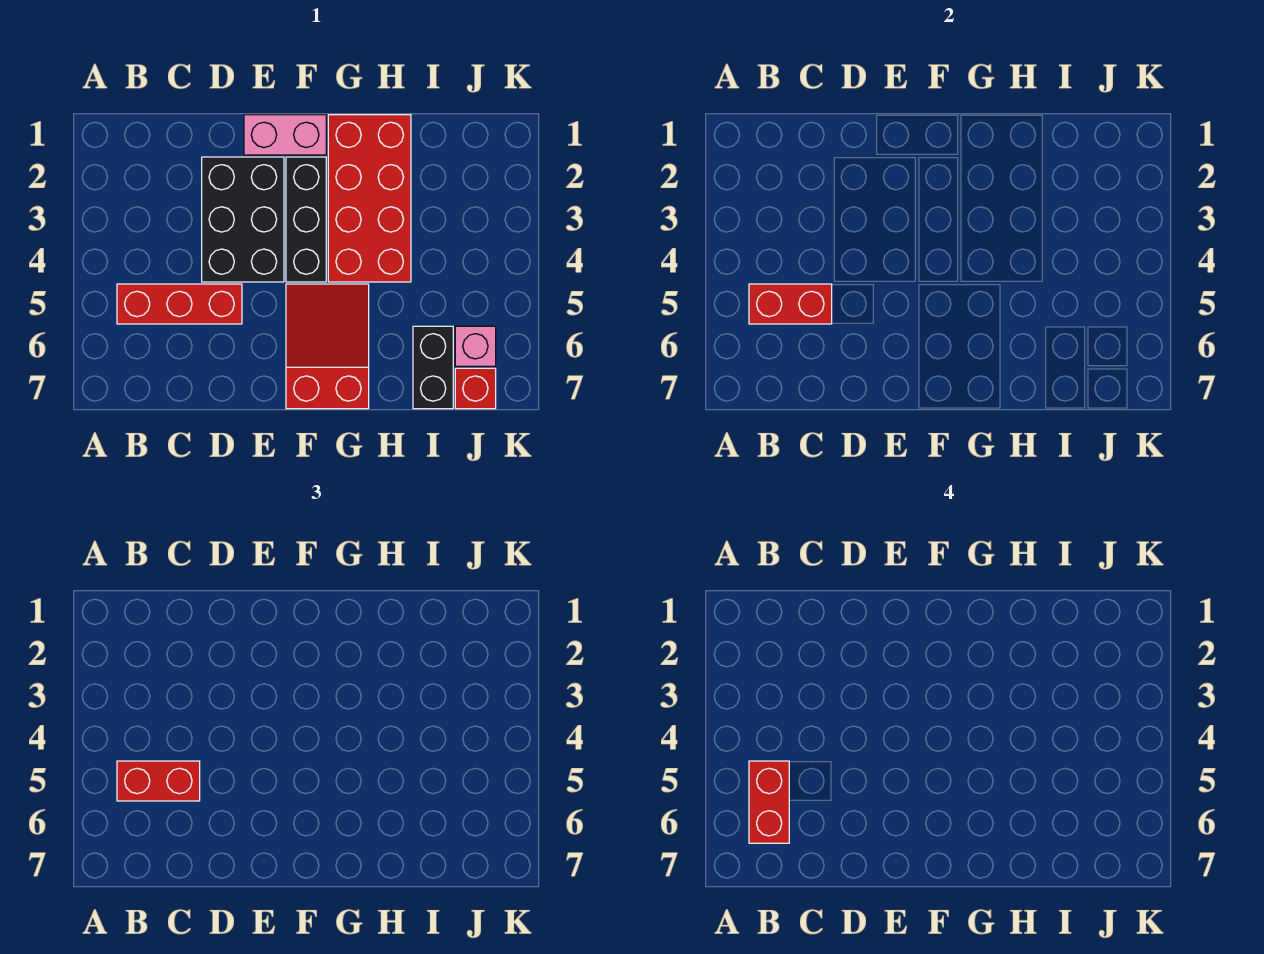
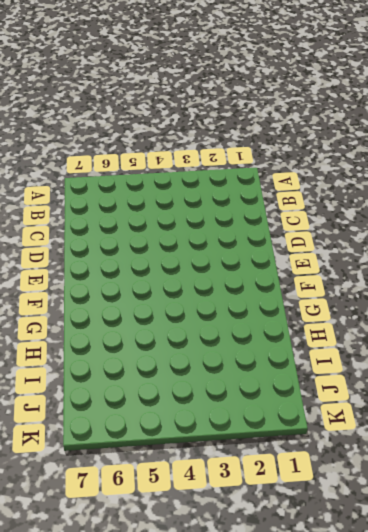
none -> red brick B5:D5 level 1
none -> black brick D2:E4 level 1
none -> pink brick E1:F1 level 1

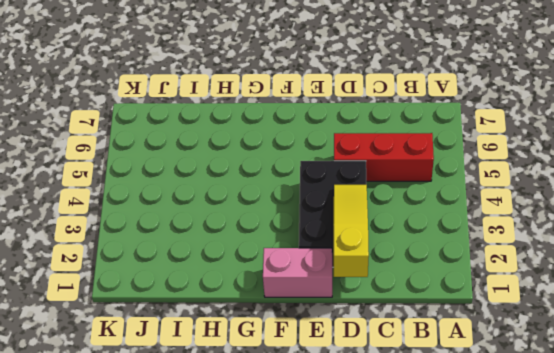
yellow slope D1:D3 level 2 top 1 -> none
none -> black brick F2:F4 level 1
none -> red slope F5:G7 level 1 top 7
none -> red brick G1:H4 level 1

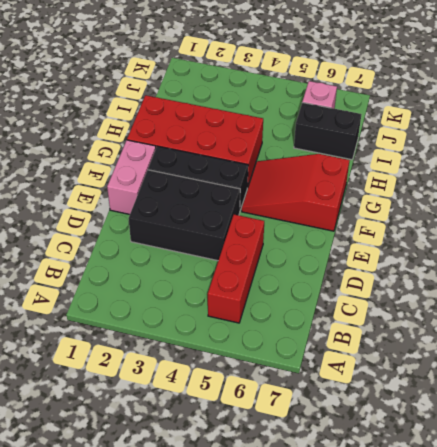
none -> red brick J7 level 1
none -> red brick B5:C5 level 2
none -> red brick B5:C5 level 3

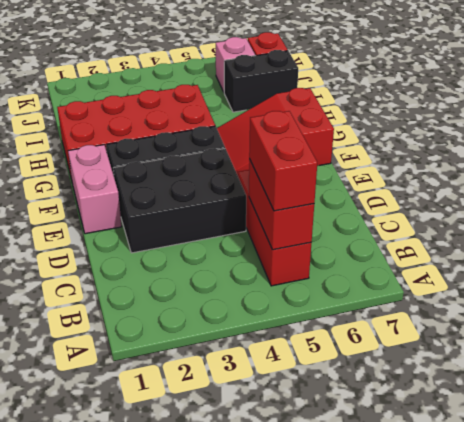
none -> red brick B5:B6 level 4

